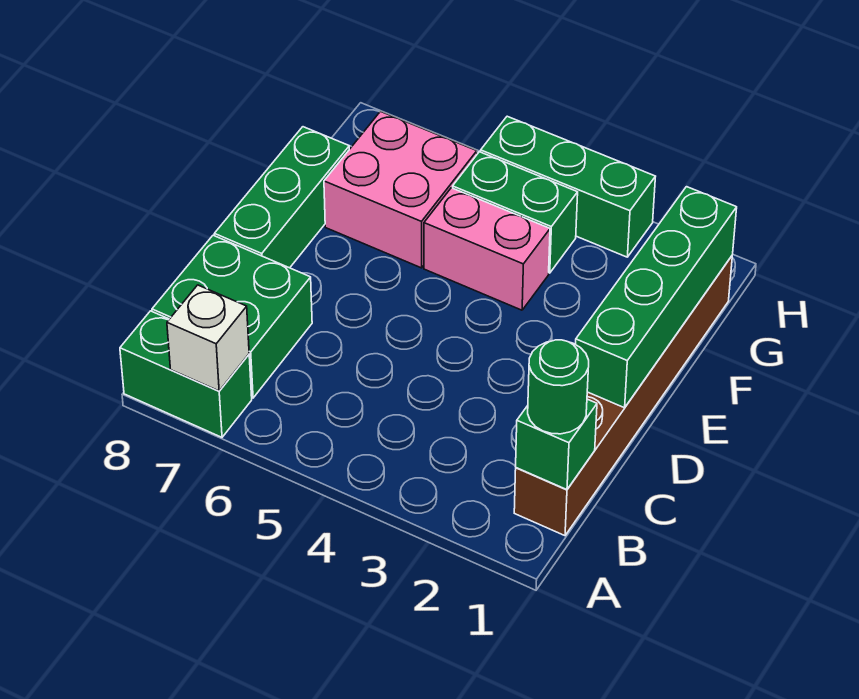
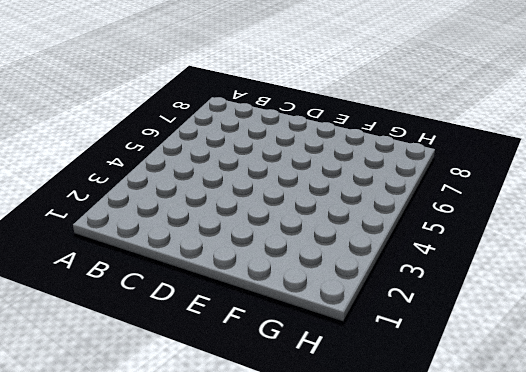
none -> green brick A7:A8 level 1
none -> brown brick B1:G1 level 1
none -> green brick B7:C8 level 1

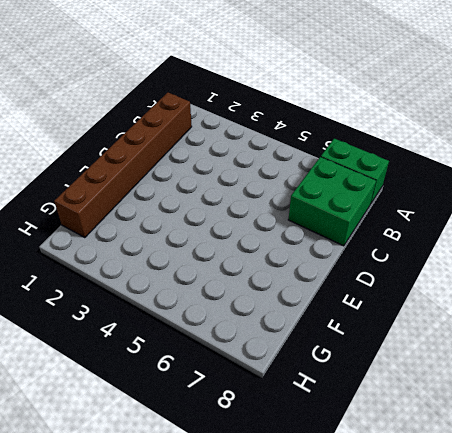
none -> green brick D8:F8 level 1
none -> pink brick F4:F5 level 1
none -> pink brick F6:G7 level 1

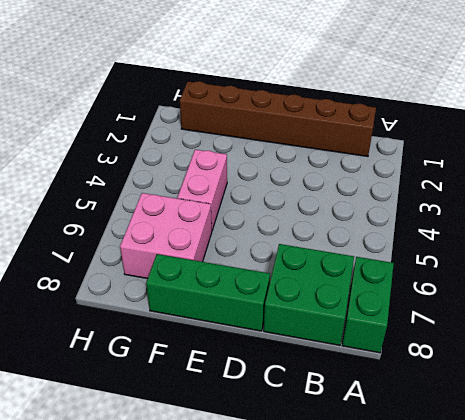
none -> green brick G4:G5 level 1
none -> green brick H3:H5 level 1
none -> white brick A7 level 2

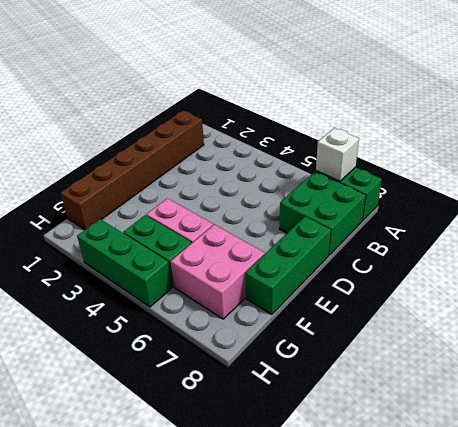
none -> green brick B1 level 2
none -> green brick D1:G1 level 2
none -> green round brick B1 level 3

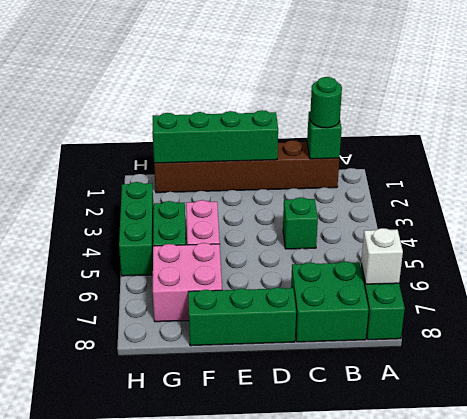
green brick C4 level 1 -> none

